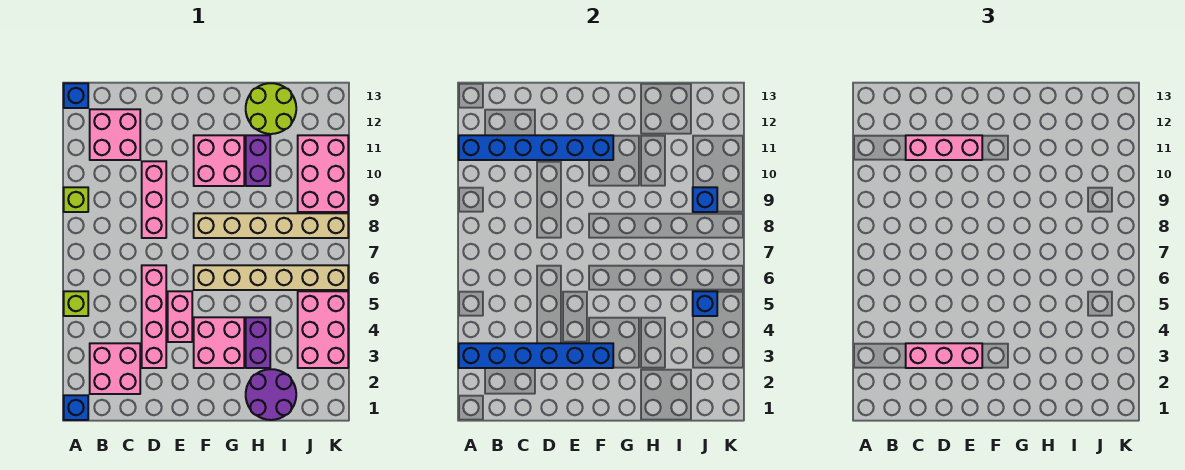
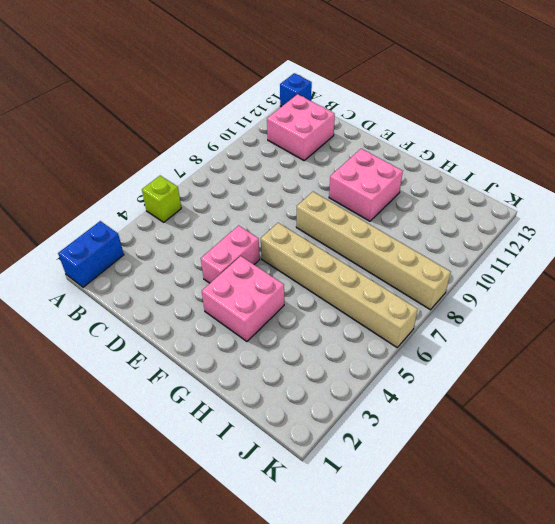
blue brick A1:A2 level 1 -> blue brick A1 level 1
none -> lime brick A9 level 1
none -> pink brick B2:C3 level 1
none -> pink brick D3:D6 level 1

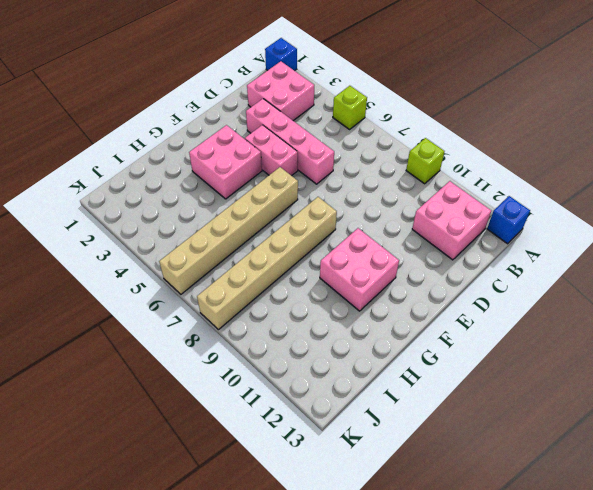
none -> pink brick D8:D10 level 1
none -> purple round brick H1:I2 level 1
none -> purple brick H3:H4 level 1

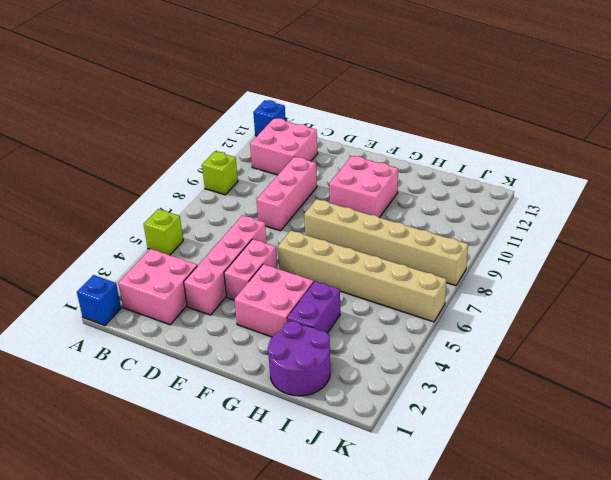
none -> purple brick H10:H11 level 1
none -> lime round brick H12:I13 level 1
none -> pink brick J3:K5 level 1

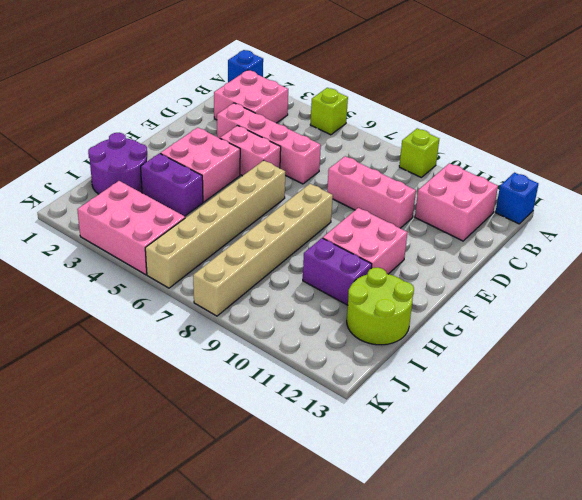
none -> pink brick J9:K11 level 1
none -> blue brick A3:F3 level 2
none -> blue brick A11:F11 level 2

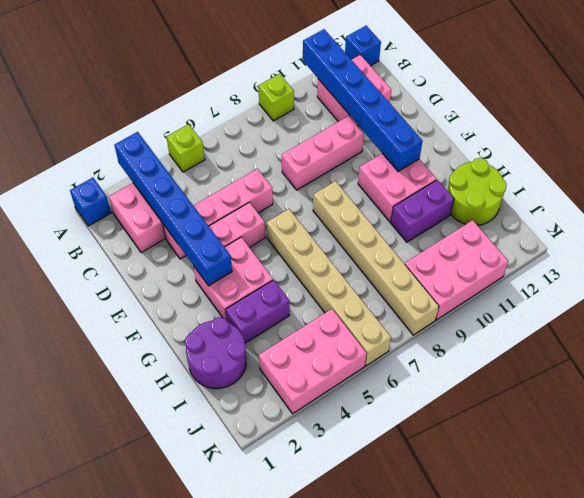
none -> blue brick J5 level 2
none -> blue brick J9 level 2
none -> pink brick C3:E3 level 3

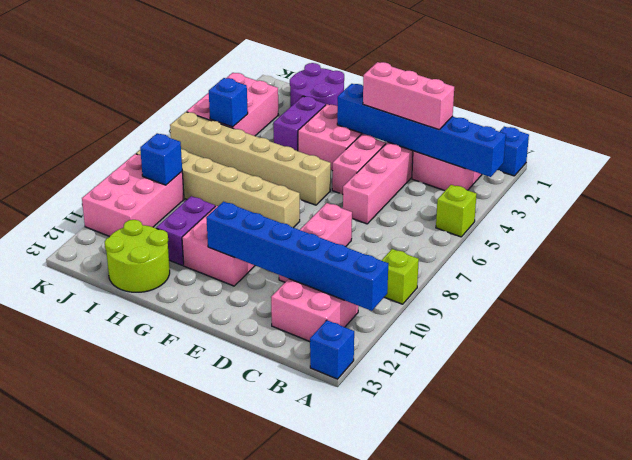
none -> pink brick C11:E11 level 3

